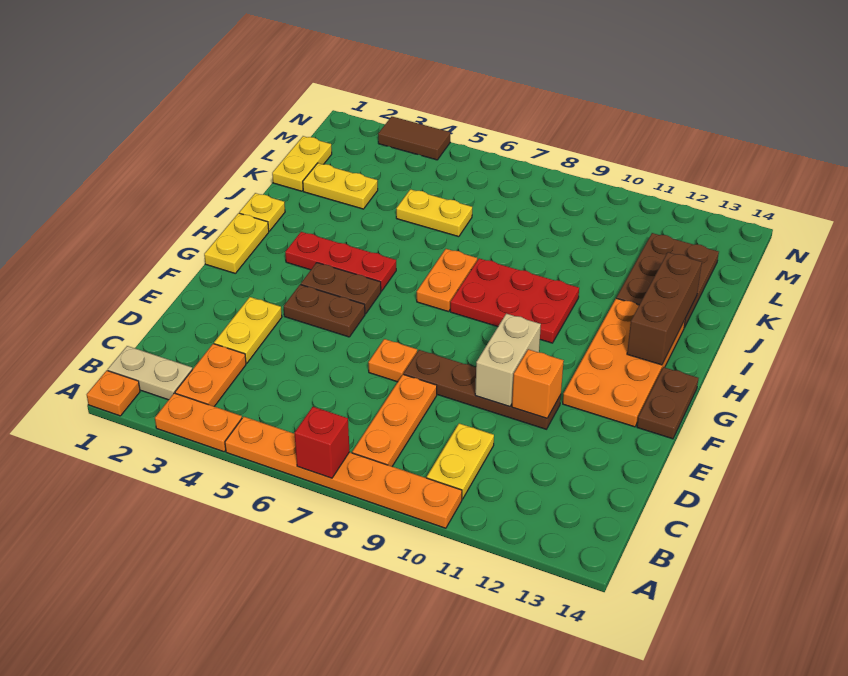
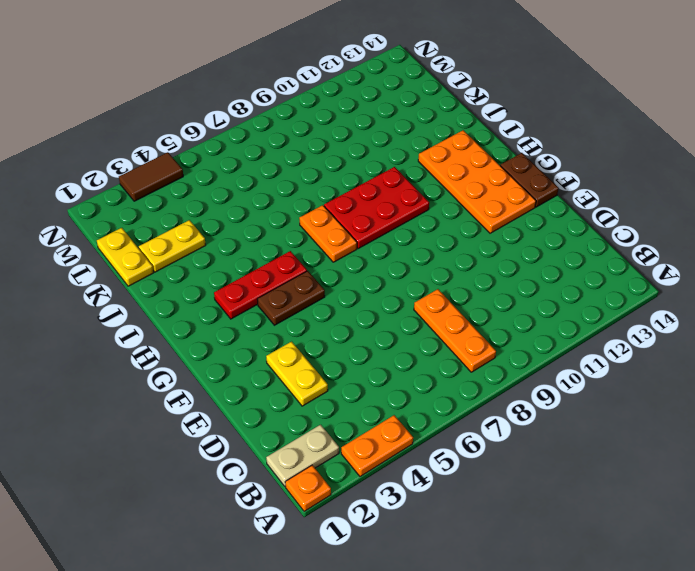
none -> orange plate A5:A10 level 1
none -> orange plate B3:C3 level 1
none -> yellow plate B10:C10 level 1

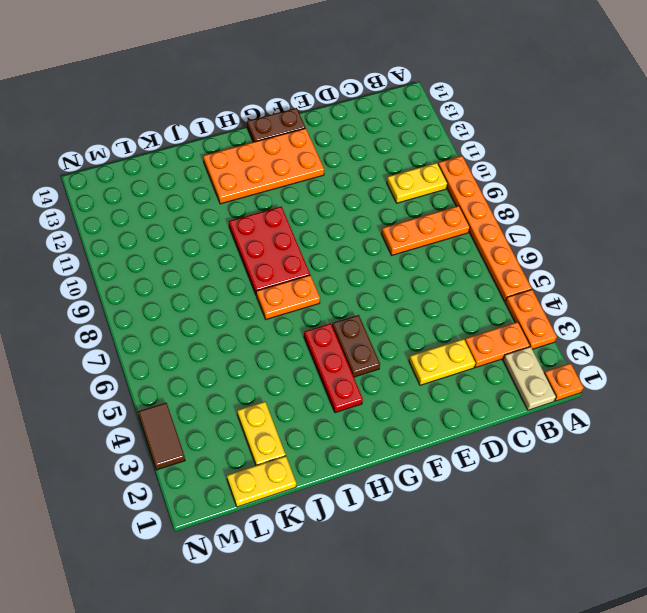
none -> orange plate E7 level 1
none -> brown plate E8:E11 level 1
none -> brown plate F4:F5 level 1

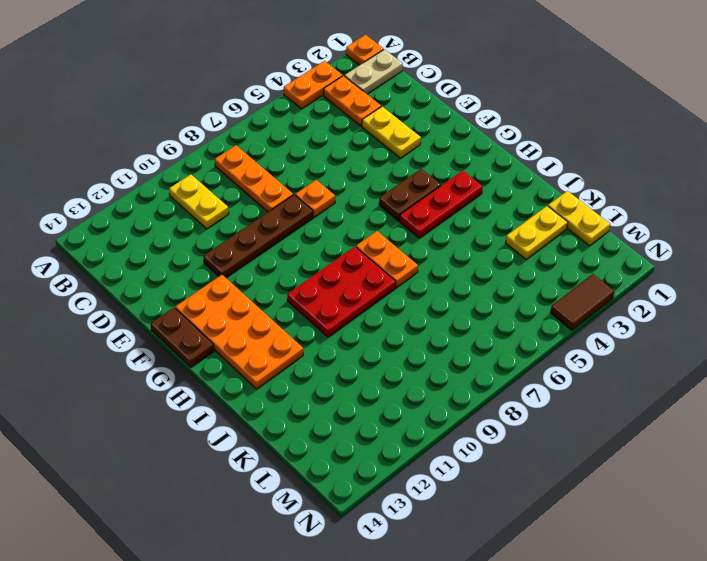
none -> orange plate A5:A10 level 1
none -> brown plate F4:F5 level 1
none -> yellow plate G1:H1 level 1

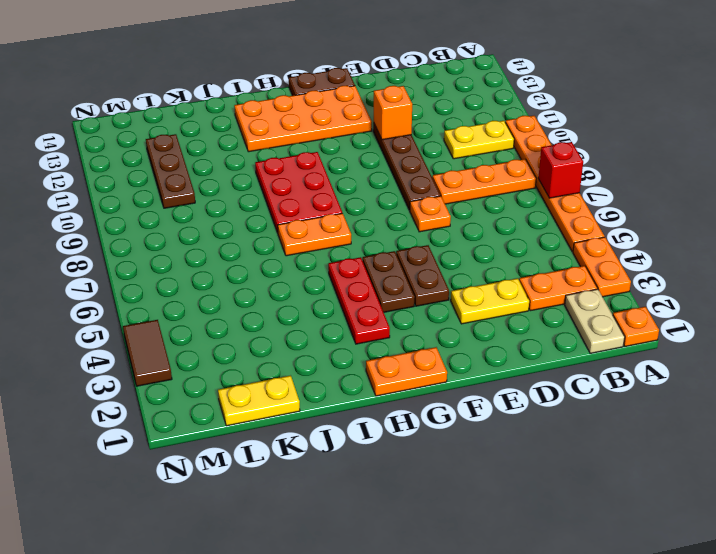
orange plate G1:H1 level 1 -> yellow plate G1:H1 level 1
brown plate L10:L12 level 1 -> brown plate J12:L13 level 1
none -> yellow plate I1 level 1
none -> yellow plate K2:K3 level 1
none -> yellow plate K5:K6 level 1

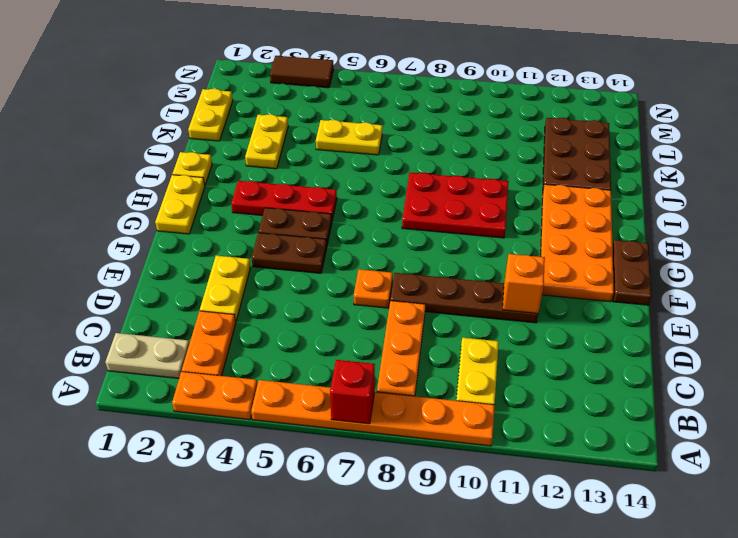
yellow plate J3:K3 level 1 -> yellow plate K2:K3 level 1
none -> orange plate A1 level 1
none -> orange plate H7:I7 level 1
none -> tan brick E10:F10 level 2

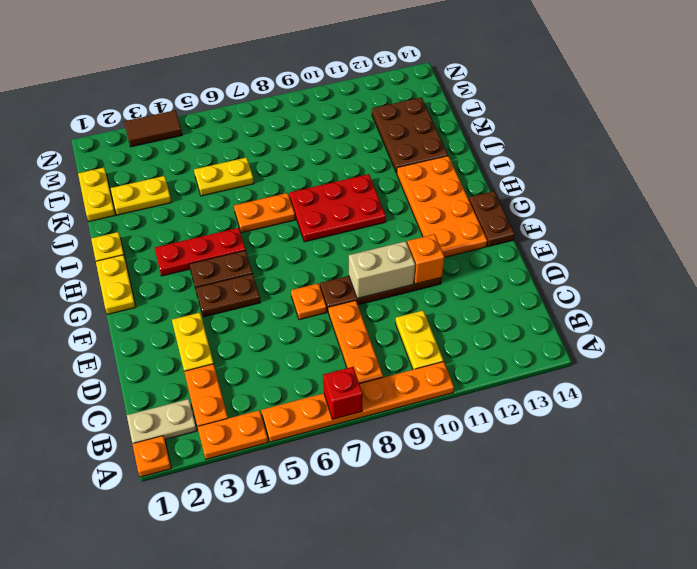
tan brick E9:E10 level 2 -> tan brick E10:F10 level 2
orange plate I6:I7 level 1 -> orange plate H7:I7 level 1
none -> brown brick H13:J13 level 2

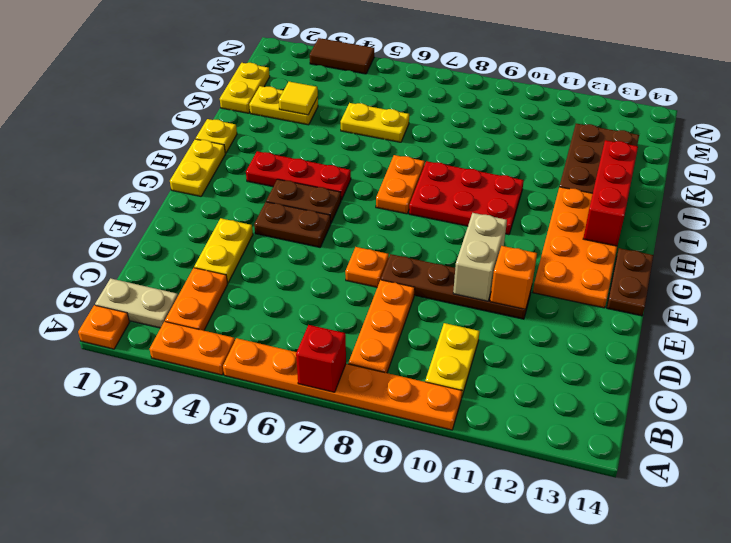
red brick H13:J13 level 2 -> brown brick H13:J13 level 2
yellow tile K3 level 2 -> none

